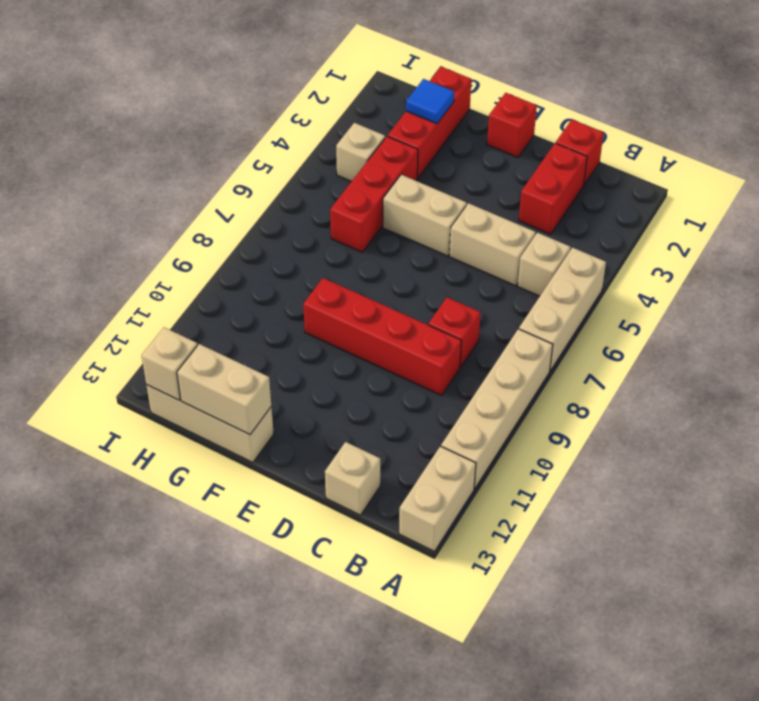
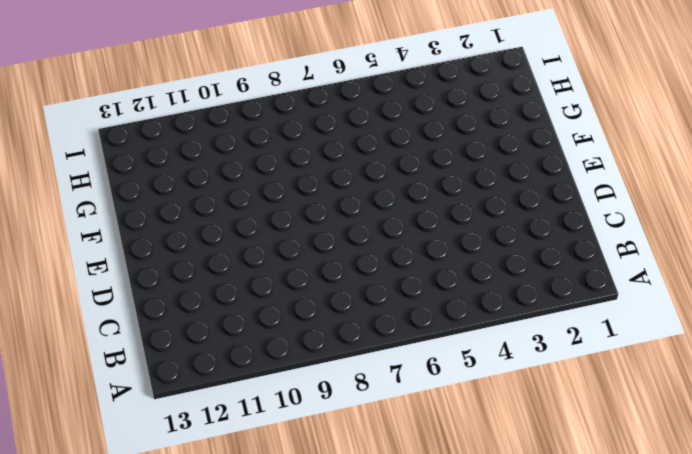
none -> tan brick A5:A7 level 1
none -> tan brick A8:A11 level 1
none -> tan brick A12:A13 level 1

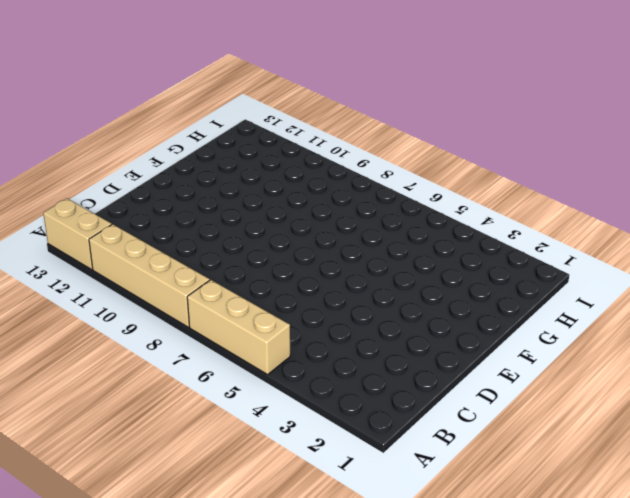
none -> tan brick B5 level 1
none -> red brick C1 level 1
none -> red brick C2:C3 level 1

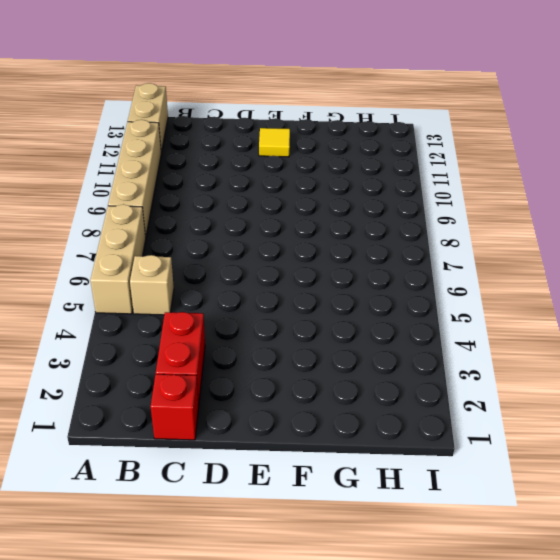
yellow tile E12 level 1 -> none
none -> tan brick C5:D5 level 1
none -> red brick C8 level 1
none -> red brick C9:F9 level 1

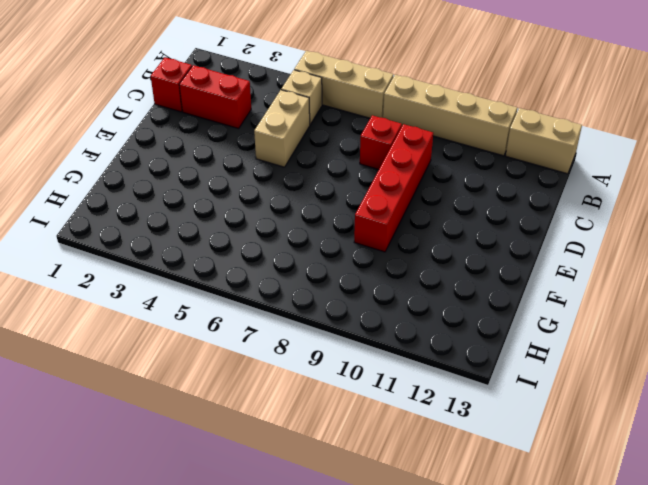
none -> tan brick C13 level 1
none -> red brick E1 level 1
none -> tan brick E5:F5 level 1

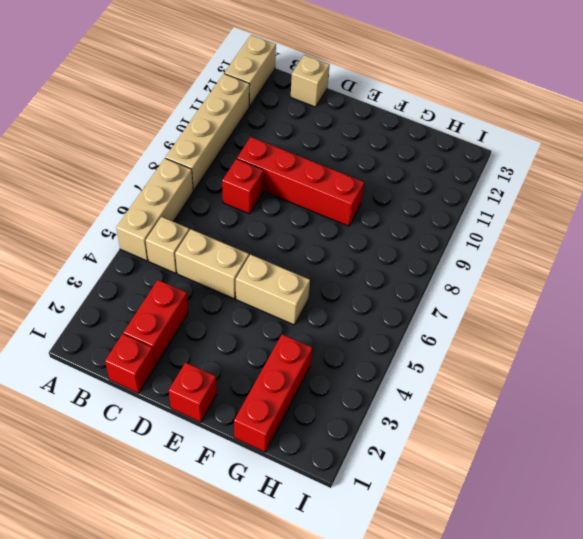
none -> tan brick F13:H13 level 1
none -> red brick G4:G6 level 1
none -> tan brick H4 level 1

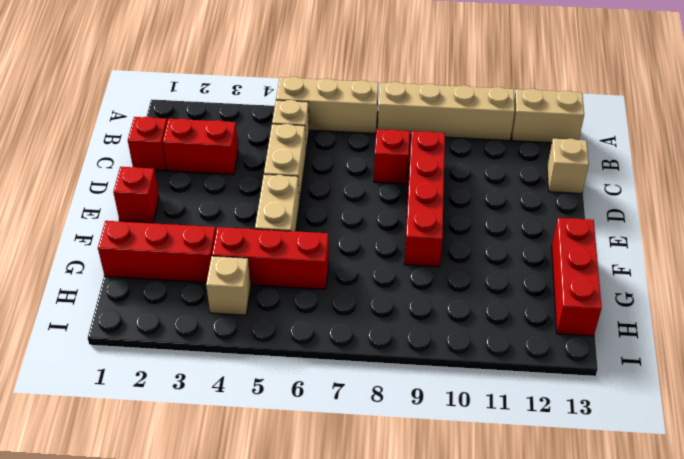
red brick F13:H13 level 1 -> tan brick F13:H13 level 1
none -> tan brick F13:G13 level 2
none -> blue tile G2 level 2
none -> tan brick H13 level 2

